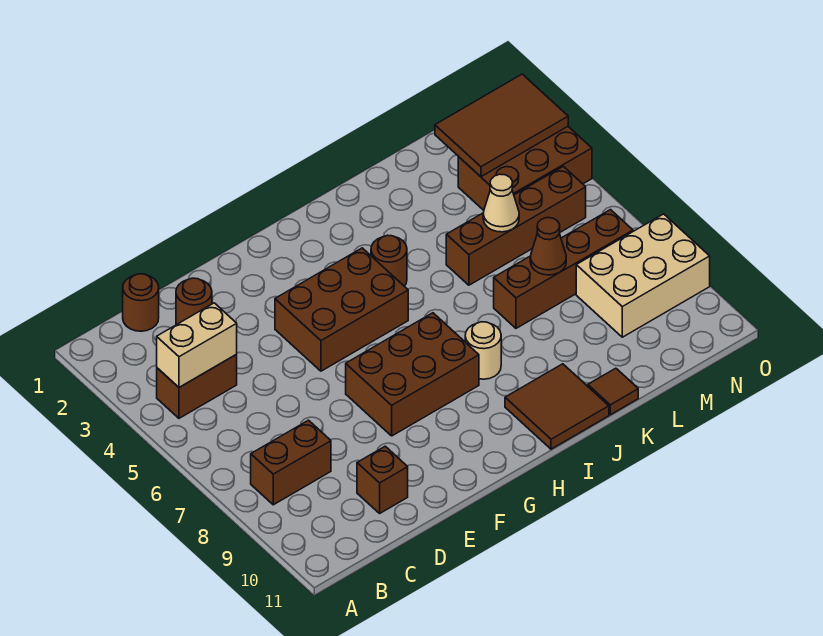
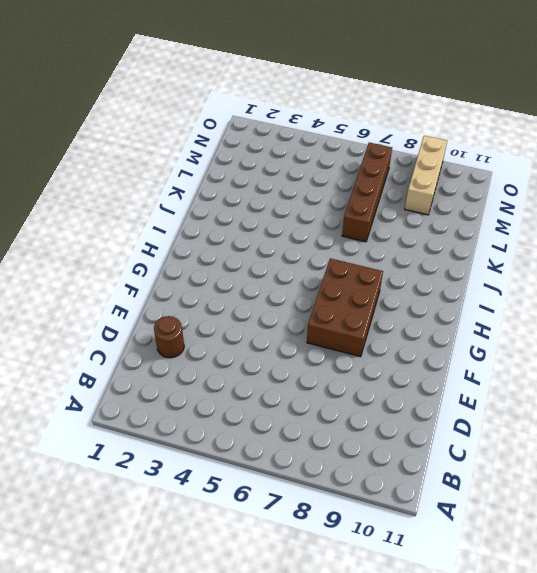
tan brick M9:O9 level 1 -> tan brick M8:O9 level 1
none -> brown brick B4:C4 level 1
none -> brown brick B8:C8 level 1
none -> brown round brick C1 level 1

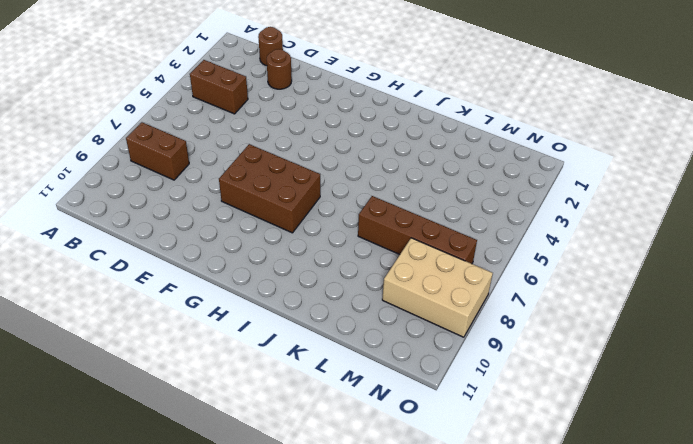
none -> brown brick D10 level 1
none -> brown brick F4:H5 level 1
none -> brown round brick I4 level 1

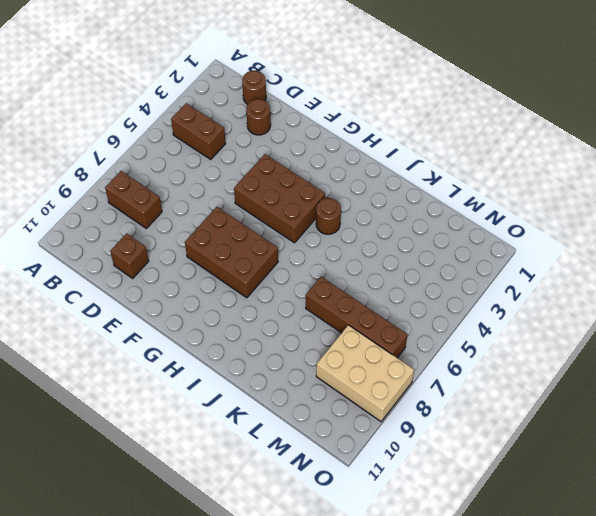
none -> tan round brick I8 level 1
none -> brown tile I10:J11 level 1
none -> brown brick K5:N5 level 1

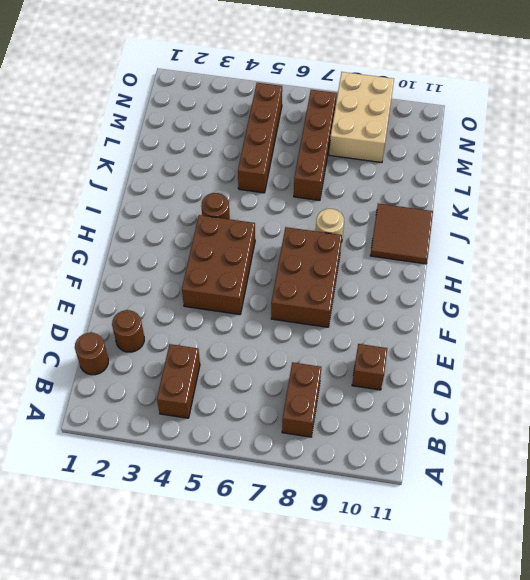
none -> brown tile K11 level 1
none -> brown brick M3:O4 level 1
none -> tan brick B4:C4 level 2

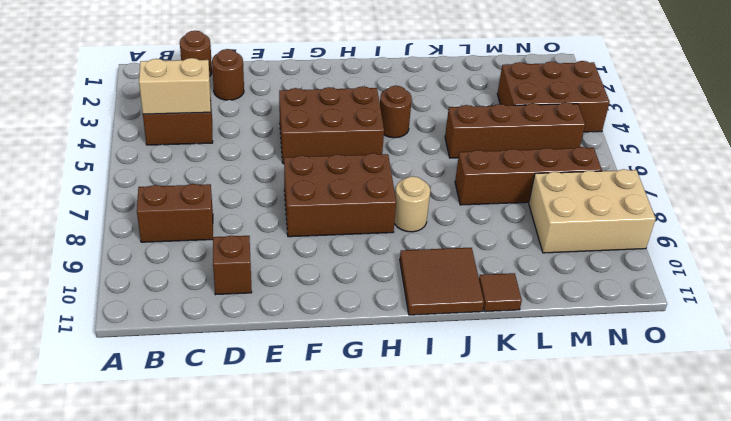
none -> tan cone L5 level 2
none -> brown cone L7 level 2
none -> brown tile M2:O3 level 2

